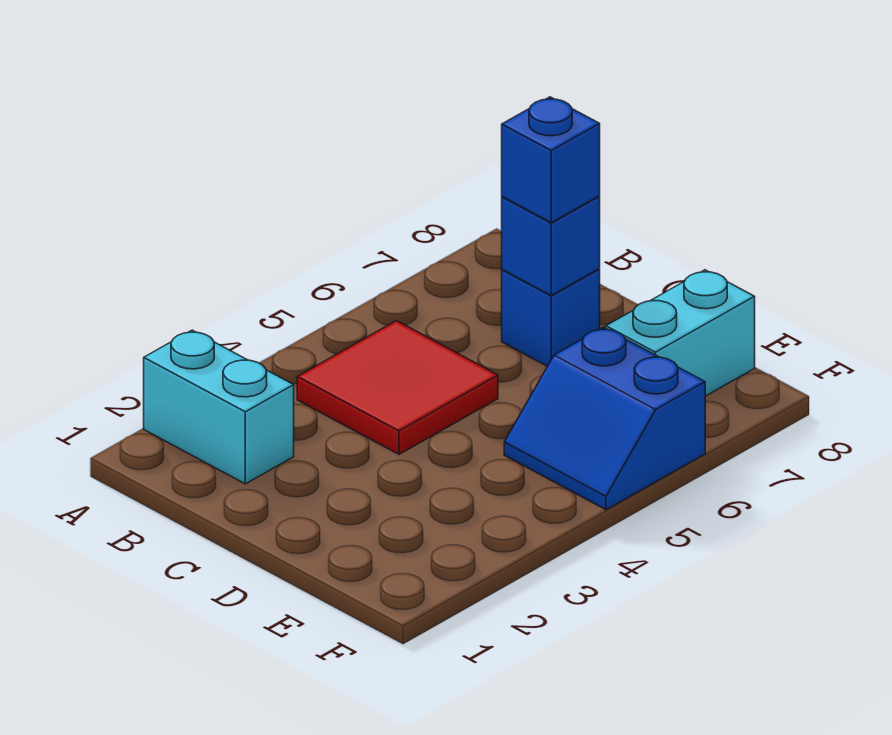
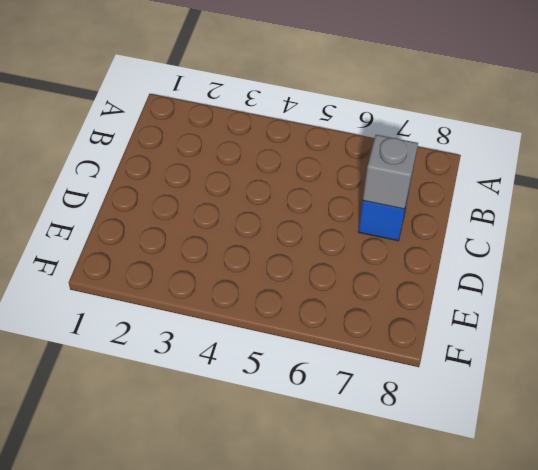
grey brick C7 level 2 -> blue brick C7 level 2
none -> cyan brick A2:B2 level 1
none -> red tile B4:C5 level 1

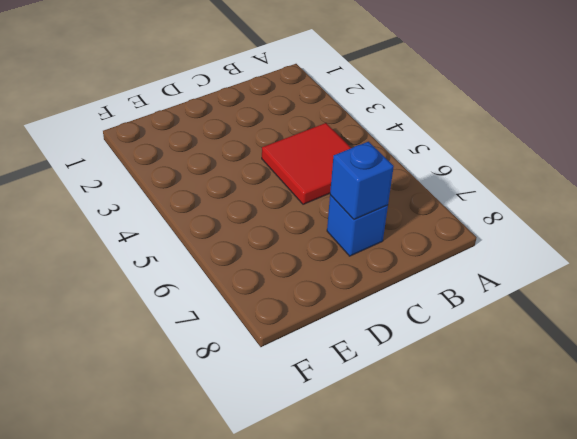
none -> cyan brick A2:B2 level 1
none -> blue slope E5:F6 level 1 top 6

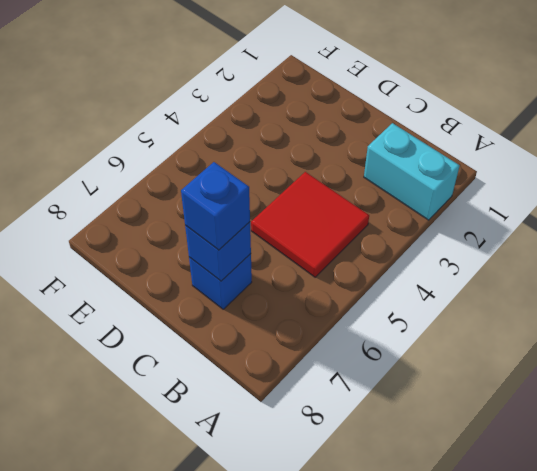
none -> blue slope E5:F6 level 1 top 6
none -> cyan brick E7:E8 level 1

